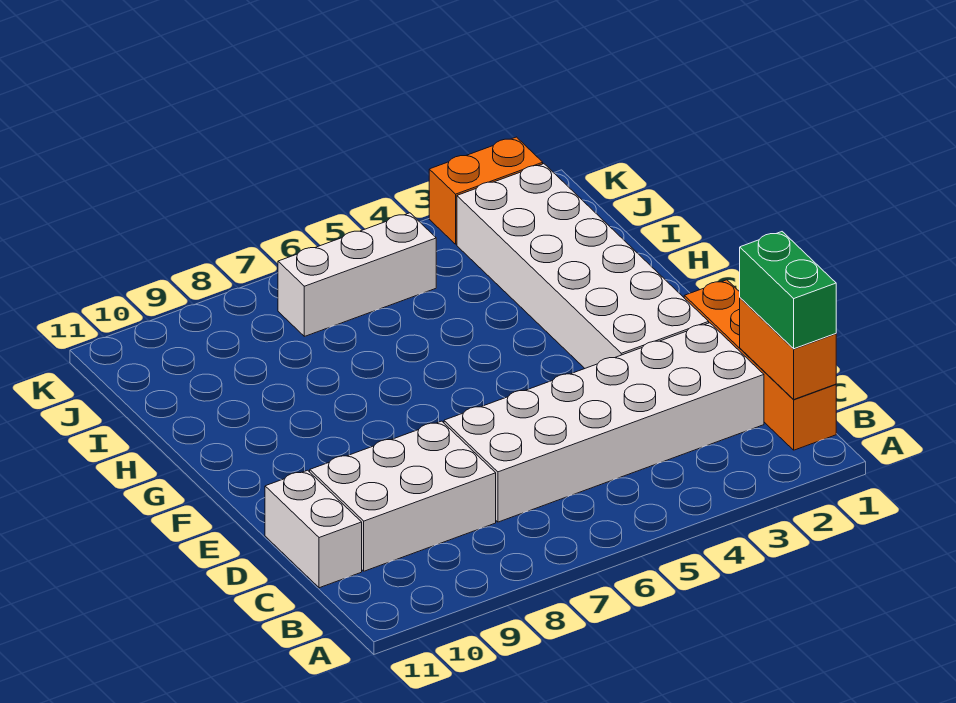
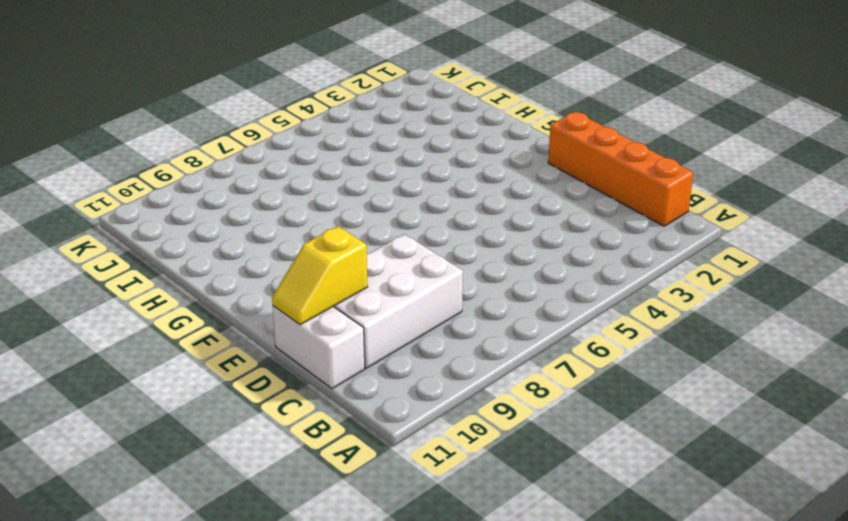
yellow slope D10:D11 level 2 top 10 -> none
none -> white brick C2:D7 level 1
none -> white brick E2:J3 level 1

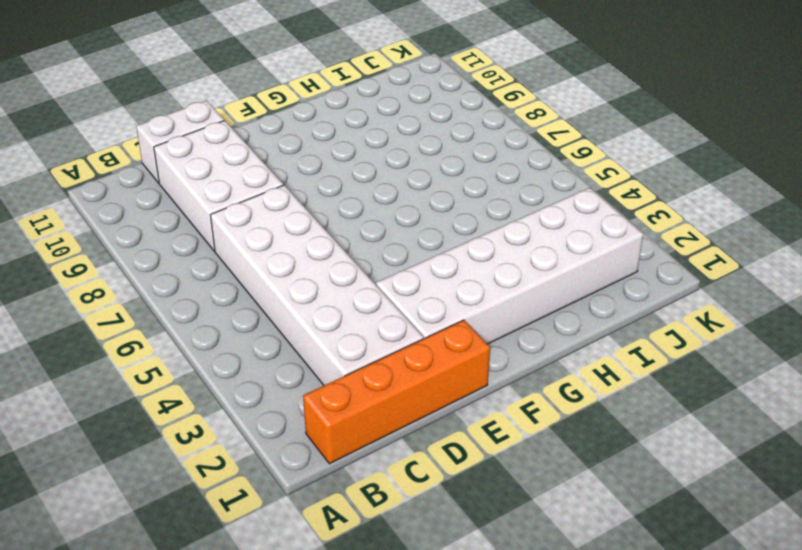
none -> white brick J5:J7 level 1
none -> orange brick K2:K3 level 1

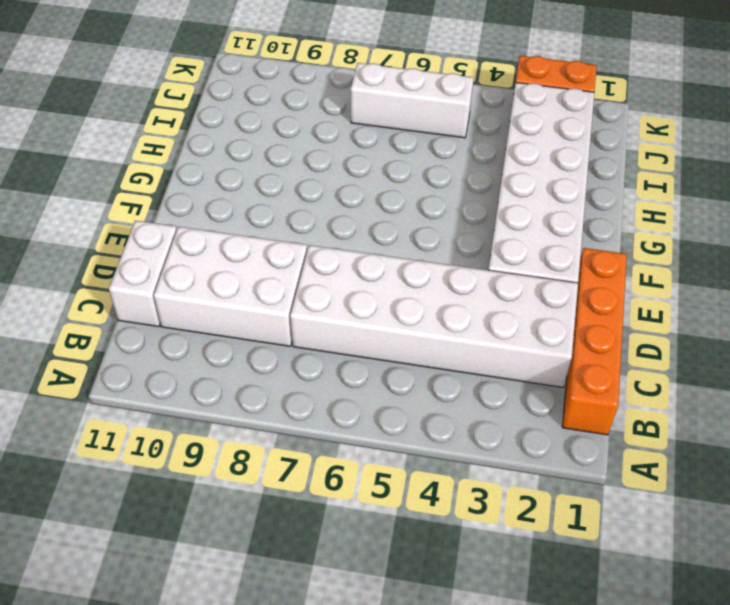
none -> orange brick B1:C1 level 2
none -> green brick B1:C1 level 3

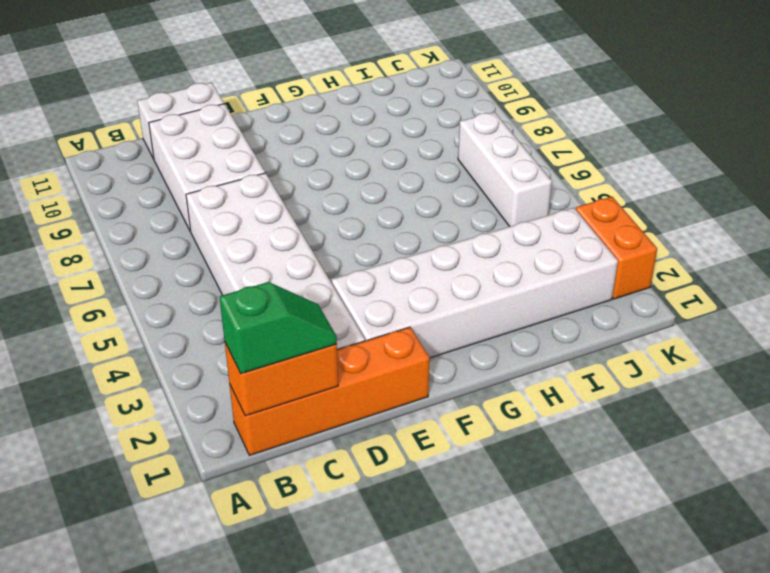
green slope B1:C1 level 3 top B -> green brick B1:C1 level 3

